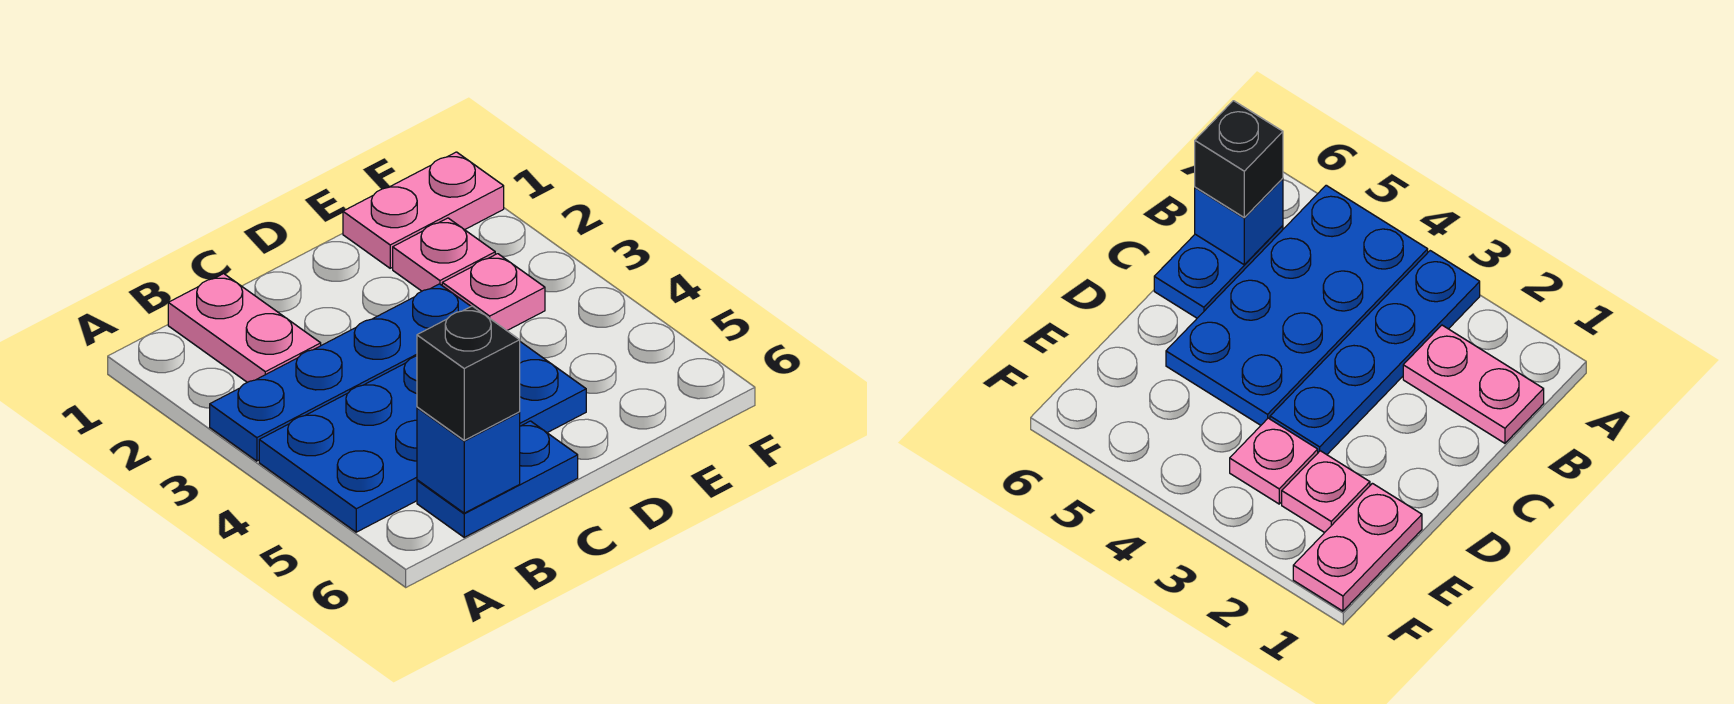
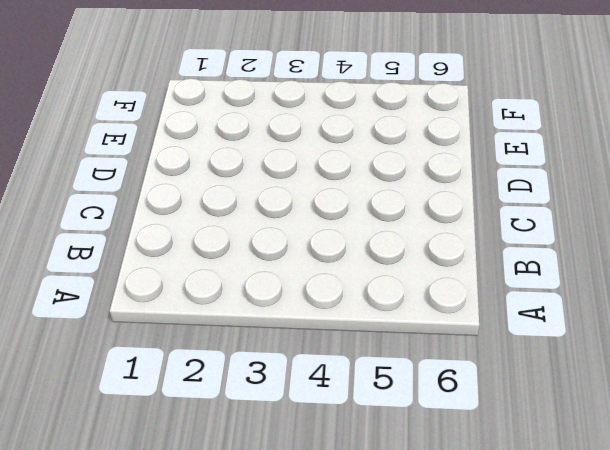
none -> blue plate A3:D3 level 1
none -> blue plate A4:D5 level 1

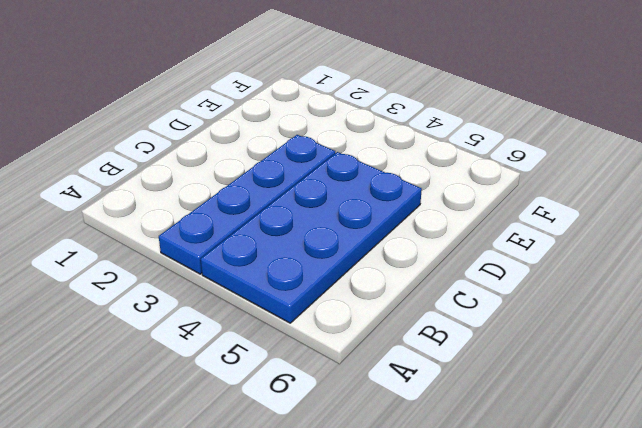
none -> pink plate B1:B2 level 1
none -> blue plate B6:C6 level 1

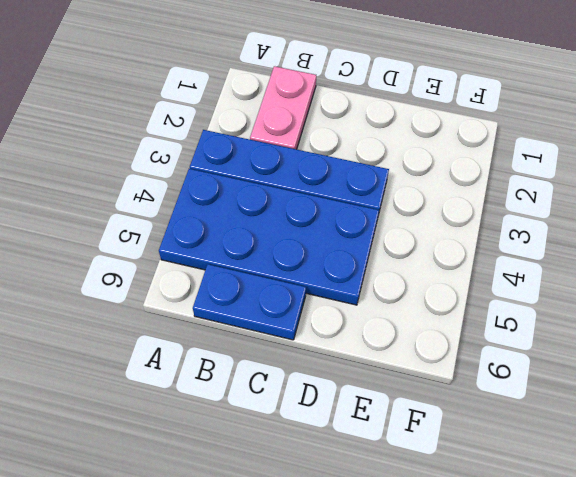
none -> pink plate E1:F1 level 1
none -> pink plate E2 level 1

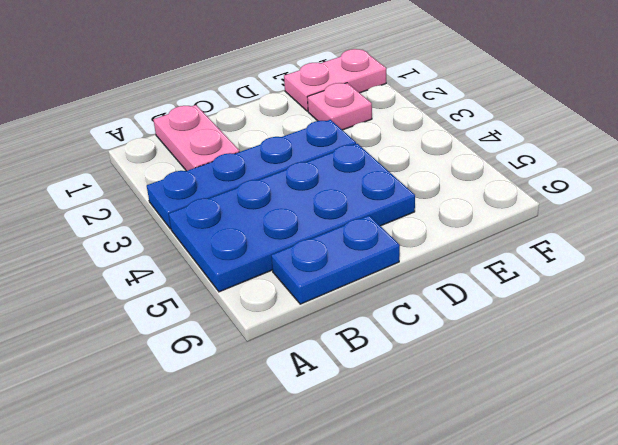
none -> pink plate E3 level 1
none -> blue brick B6 level 2

